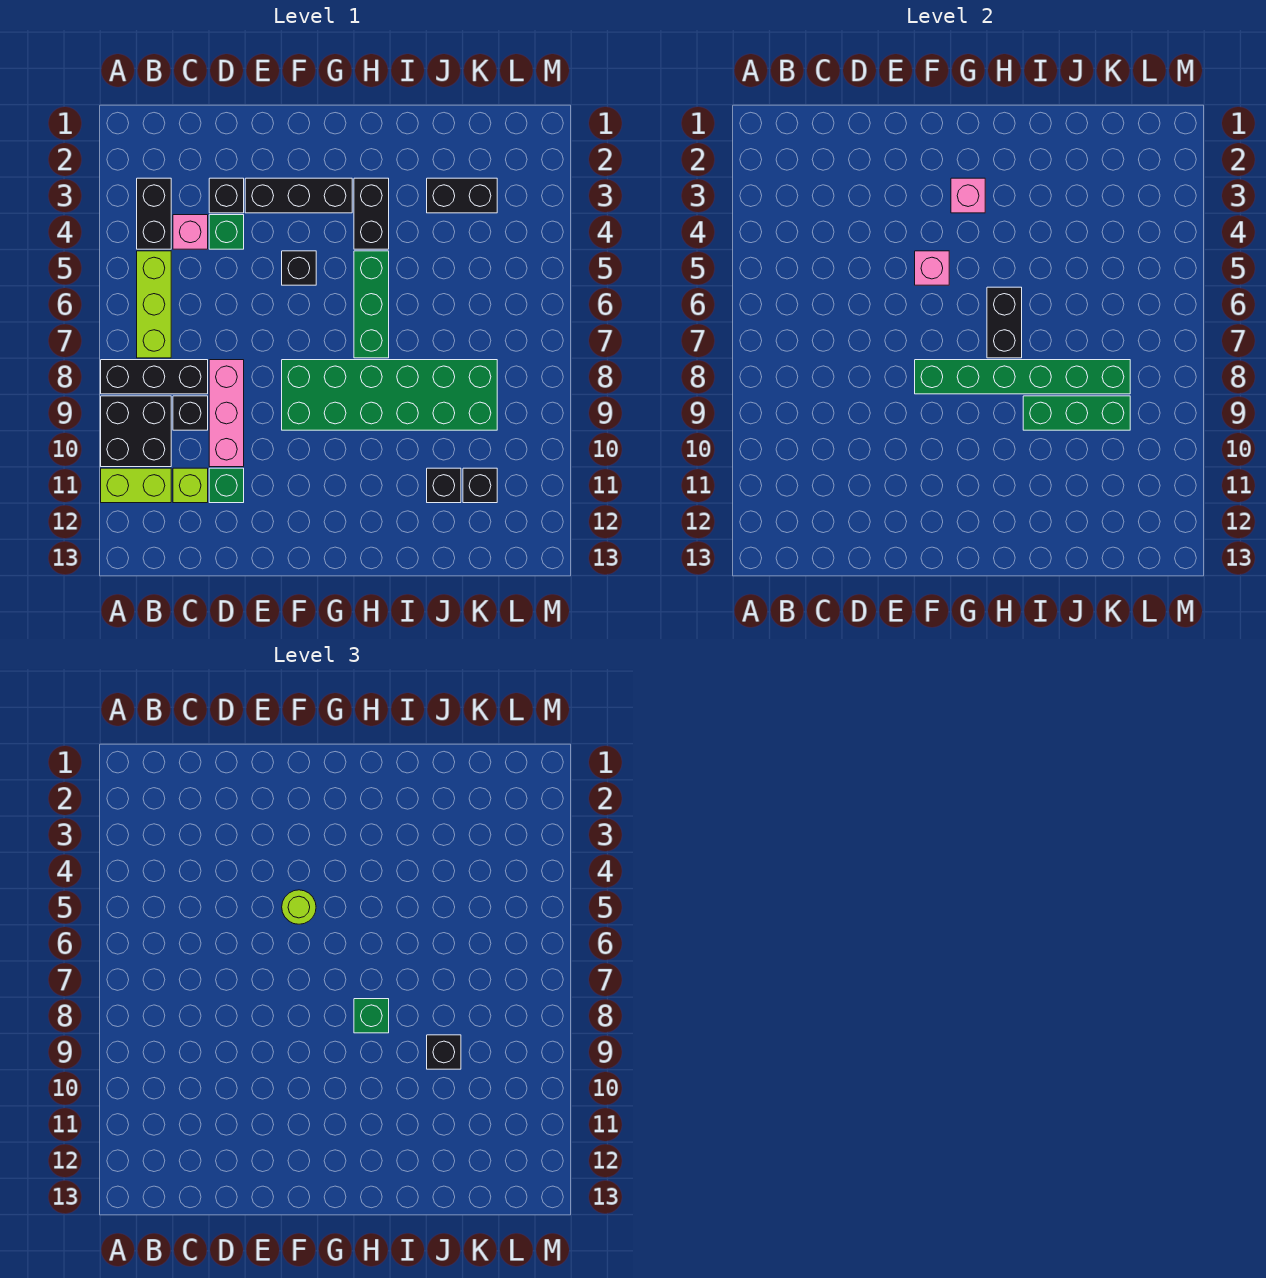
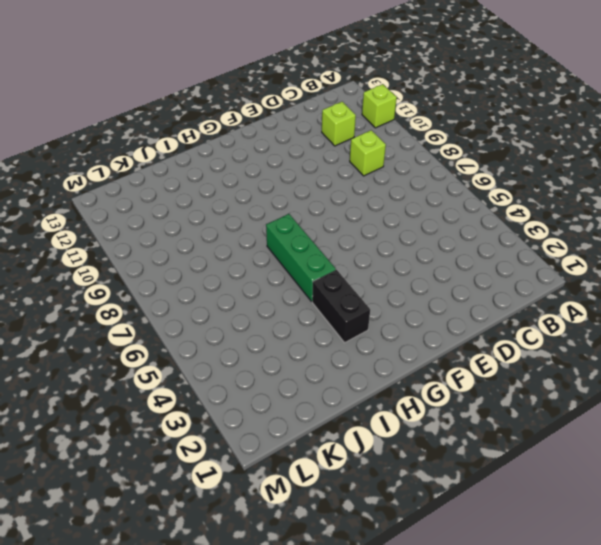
lime brick A11 level 1 -> lime brick A11:B11 level 1
lime brick C9 level 1 -> black brick C9 level 1
none -> black brick A8:C8 level 1
none -> black brick A9:B10 level 1
none -> black brick B3:B4 level 1

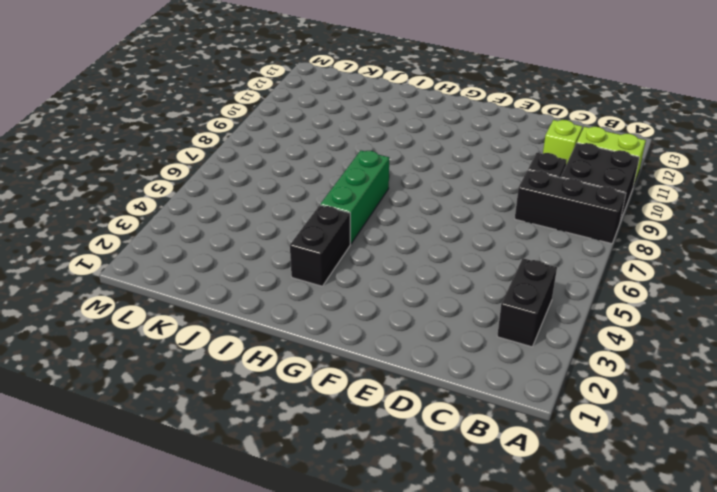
none -> lime brick B5:B7 level 1
none -> pink brick C4 level 1
none -> black brick D3 level 1

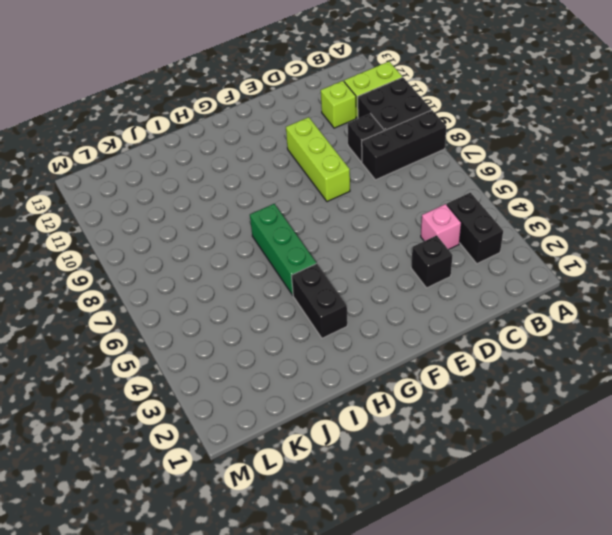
lime brick E8:E10 level 1 -> lime brick B5:B7 level 1
none -> green brick D4 level 1
none -> pink brick D8:D10 level 1
none -> green brick D11 level 1

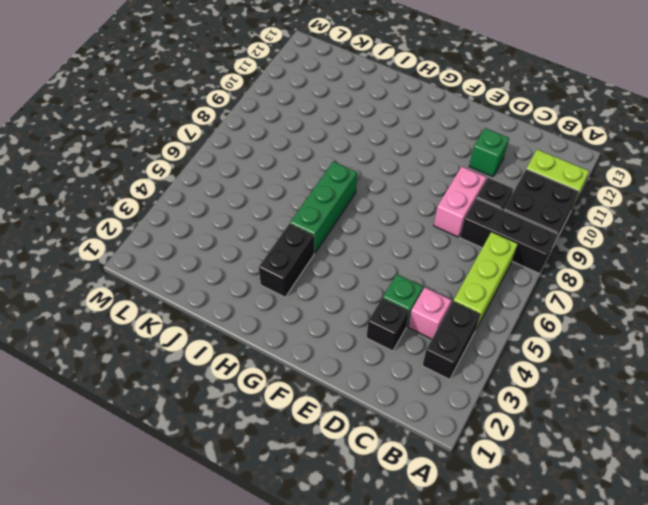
pink brick D8:D9 level 1 -> pink brick D8:D10 level 1
none -> lime brick C11 level 1
none -> black brick E3:G3 level 1
none -> black brick F5 level 1

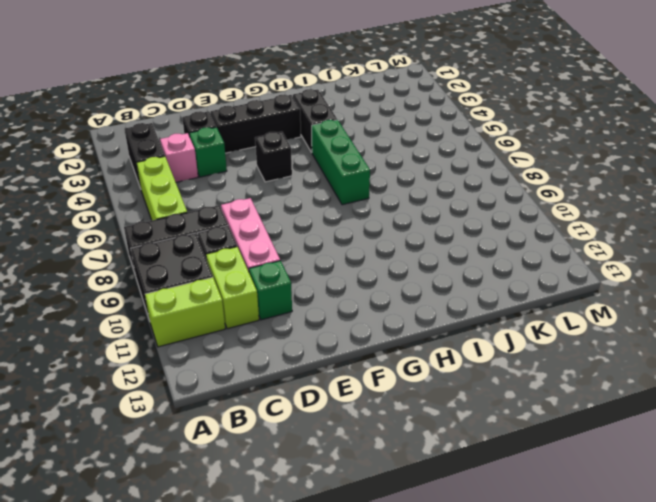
lime brick C10:C11 level 1 -> lime brick C11 level 1
none -> green brick F8:K9 level 1
none -> black brick J3:K3 level 1
none -> black brick J11 level 1

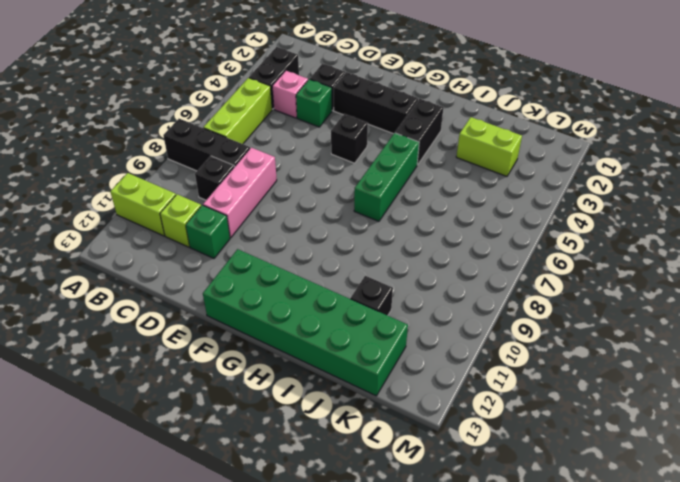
green brick F12:K13 level 1 -> green brick F8:K9 level 1
lime brick J3:K3 level 1 -> black brick J3:K3 level 1
none -> black brick A9:B10 level 1
none -> black brick K11 level 1
none -> pink brick F5 level 2

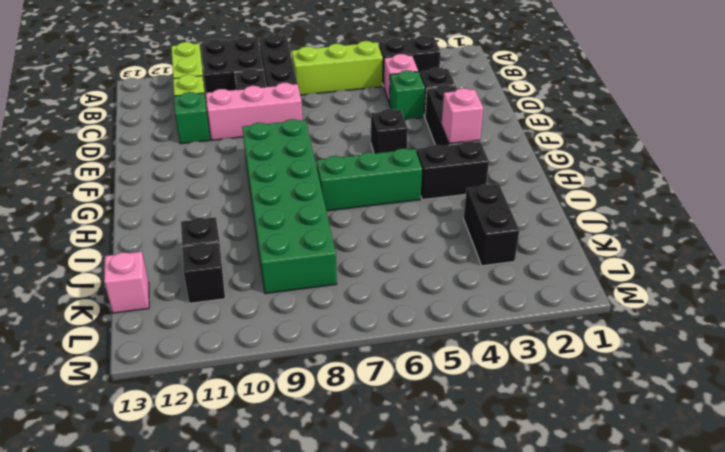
pink brick K13 level 1 -> pink brick F5 level 2
none -> green brick F8:K8 level 2
none -> black brick H6:H7 level 2
none -> green brick I9:K9 level 2

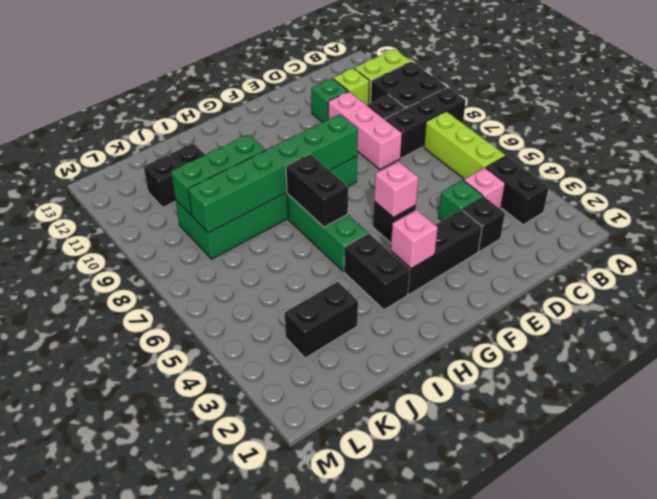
none -> lime round brick F5 level 3
none -> green brick H8 level 3
none -> black brick J9 level 3

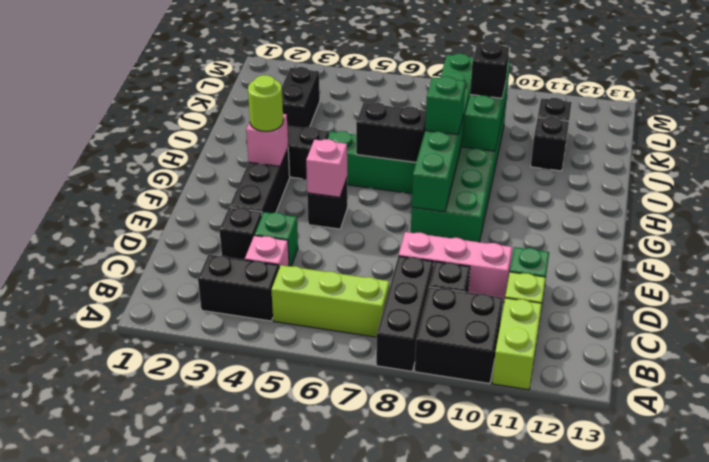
lime round brick G3 level 3 -> lime round brick F5 level 3

